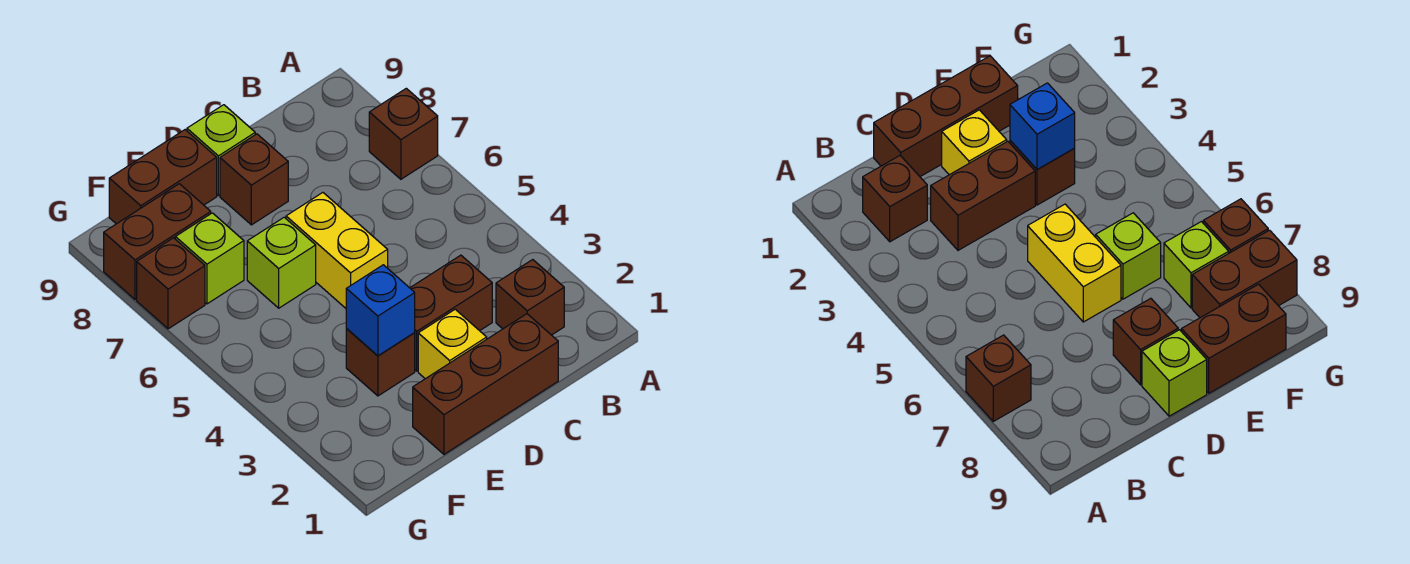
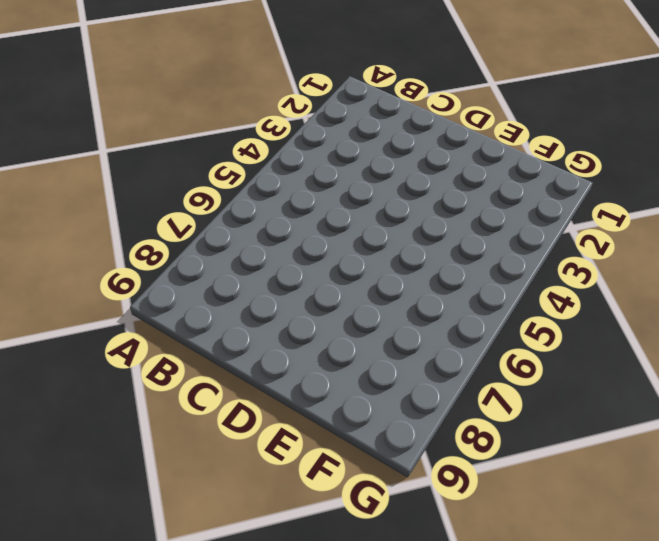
none -> brown brick A7 level 1
none -> brown brick B2 level 1
none -> brown brick C1:E1 level 1

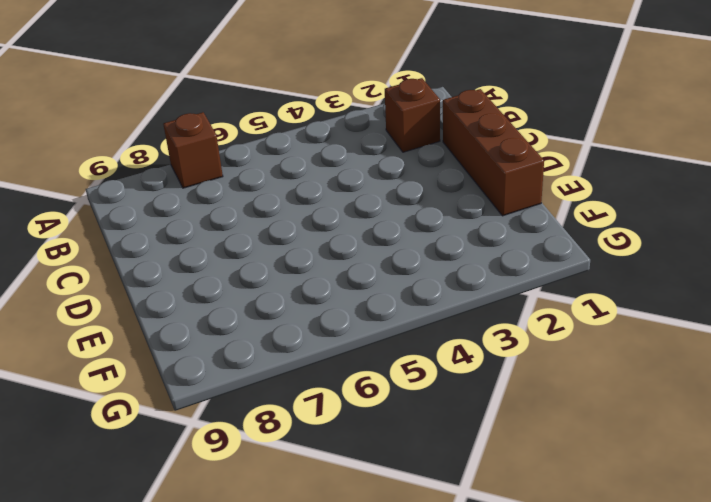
none -> brown brick C3:D3 level 1
none -> yellow brick D2 level 1
none -> yellow brick D5:D6 level 1

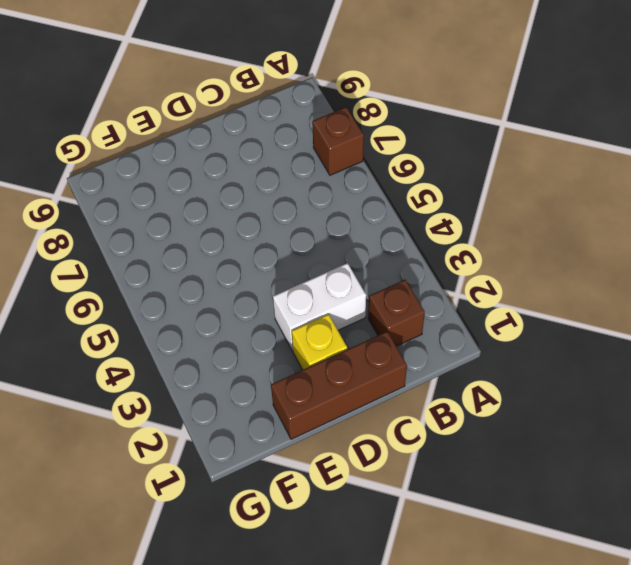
white brick C3:D3 level 1 -> brown brick C3:D3 level 1
none -> yellow brick D5:D6 level 1
none -> brown brick D8 level 1
none -> lime brick D9 level 1

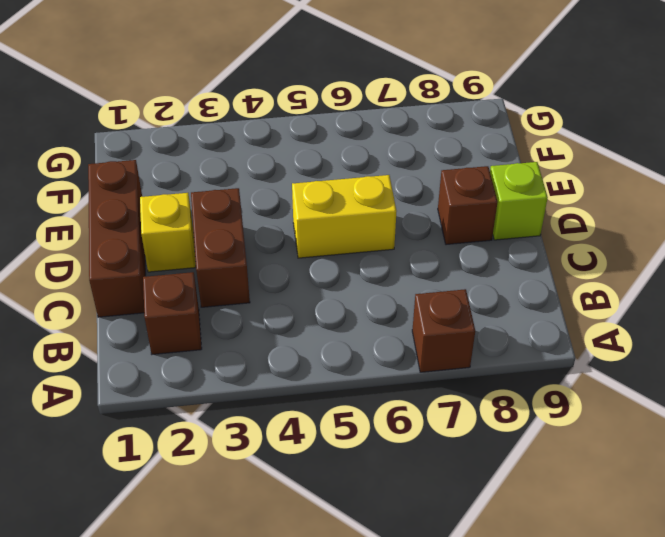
none -> brown brick E3 level 1
none -> lime brick E6 level 1
none -> brown brick E9:F9 level 1

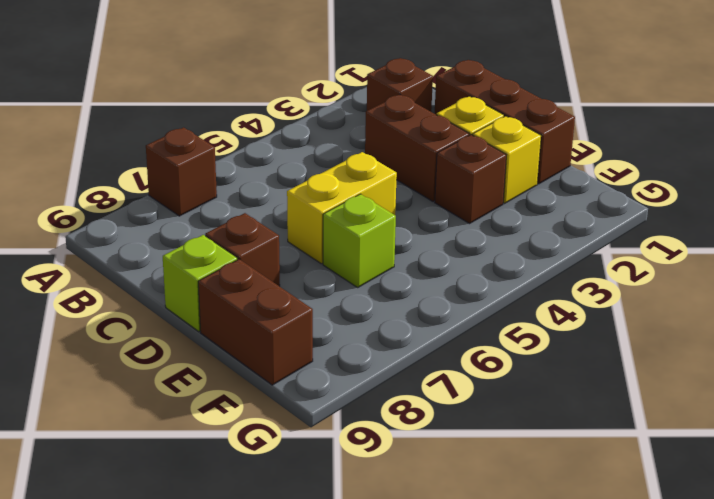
yellow brick E2 level 1 -> none
none -> lime brick F7 level 1
none -> brown brick F8:G8 level 1
none -> brown brick G7 level 1

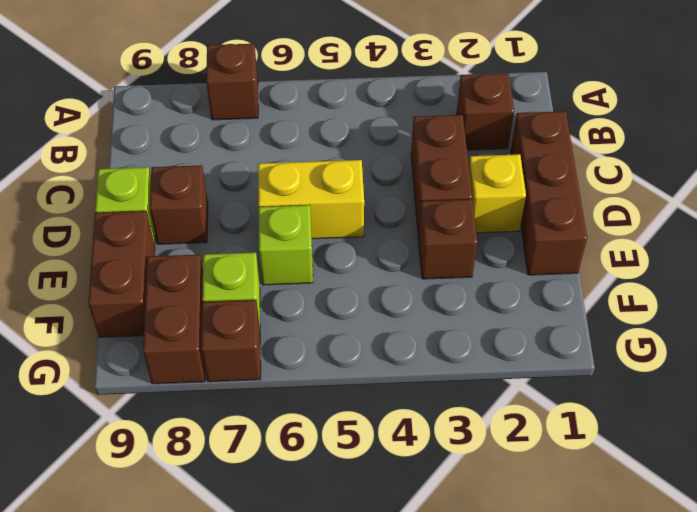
none -> blue brick E3 level 2

